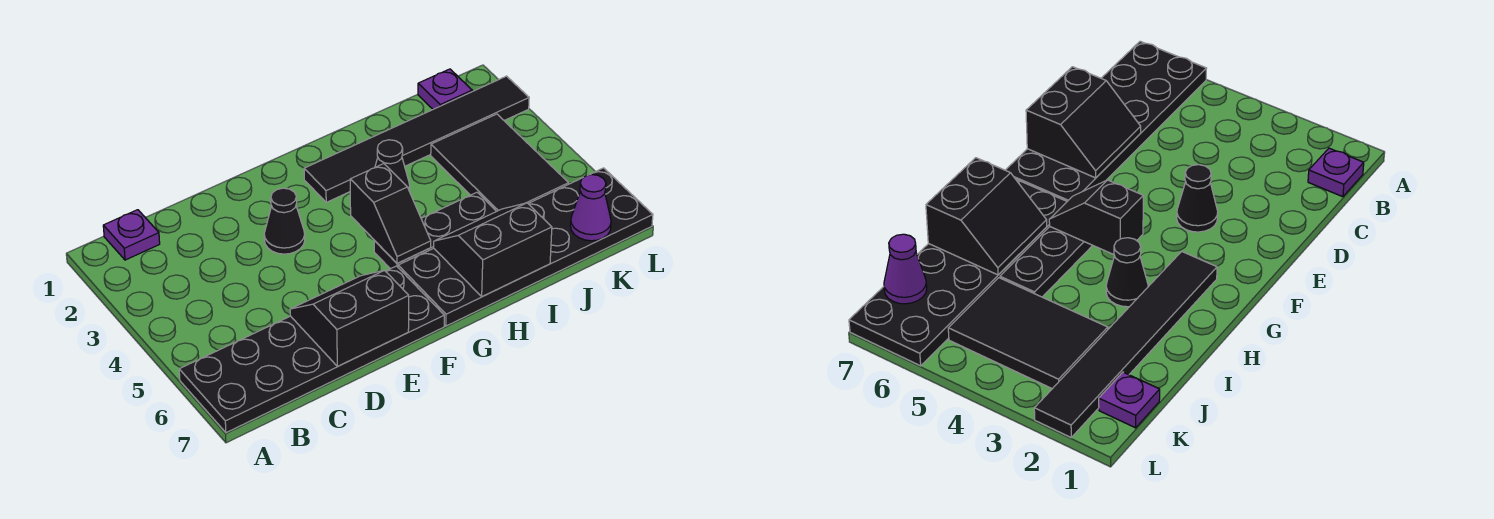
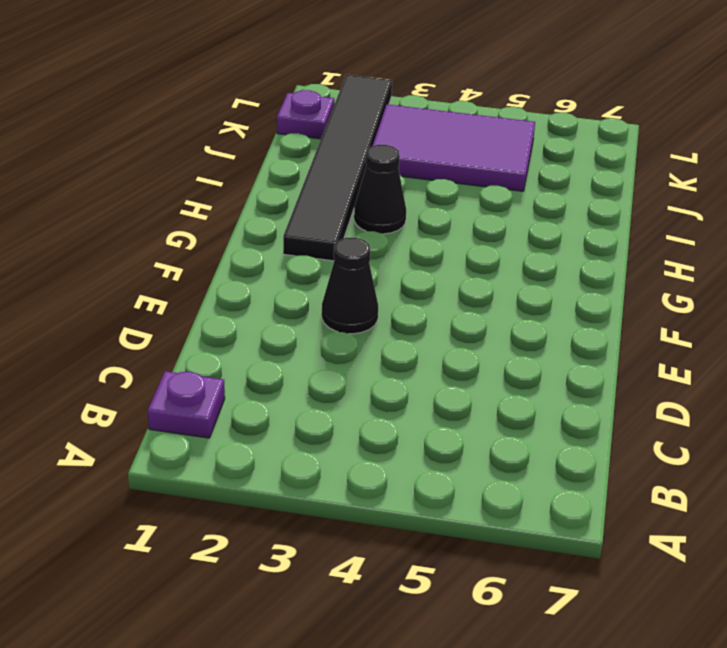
purple tile J3:K5 level 1 -> black tile J3:K5 level 1
none -> black plate A6:F7 level 1
none -> black plate G5:I5 level 1
none -> black plate G6:L7 level 1

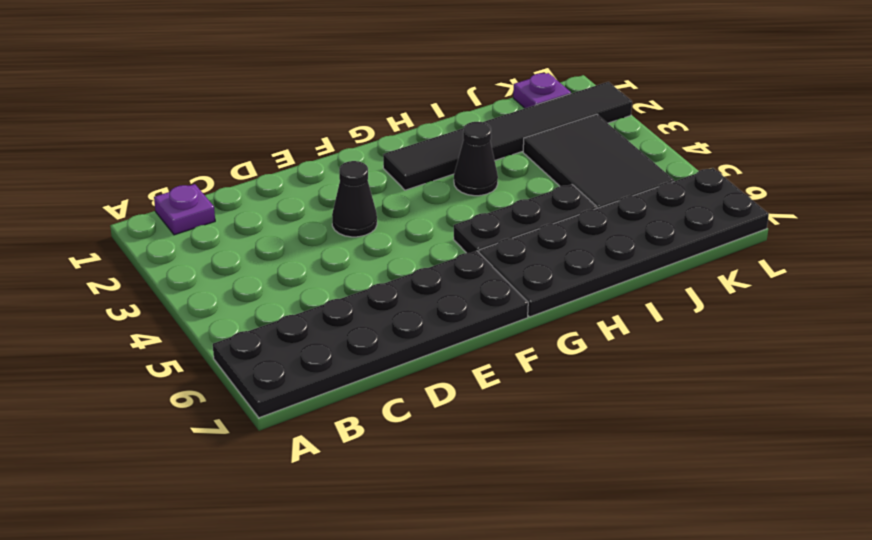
none -> black slope D6:E7 level 2 top 7
none -> black slope G4:G5 level 2 top 4
none -> black slope H6:I7 level 2 top 7

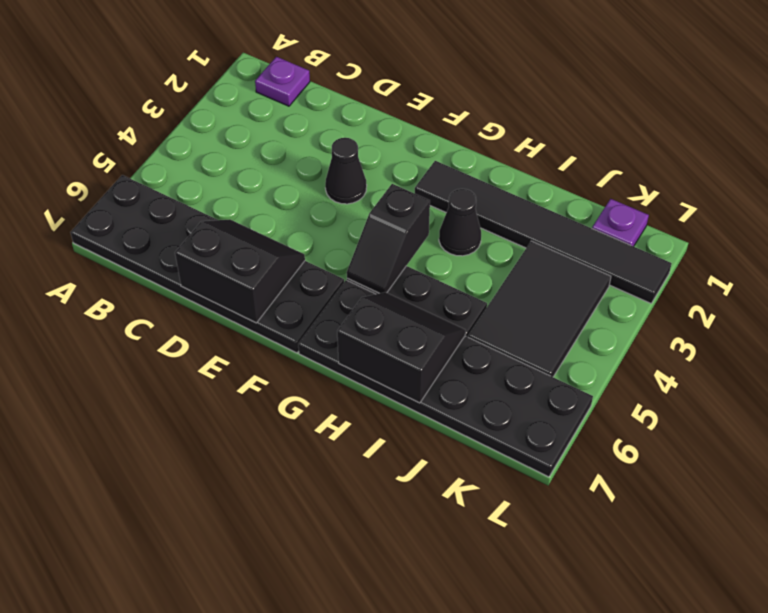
none -> purple cone K7 level 2

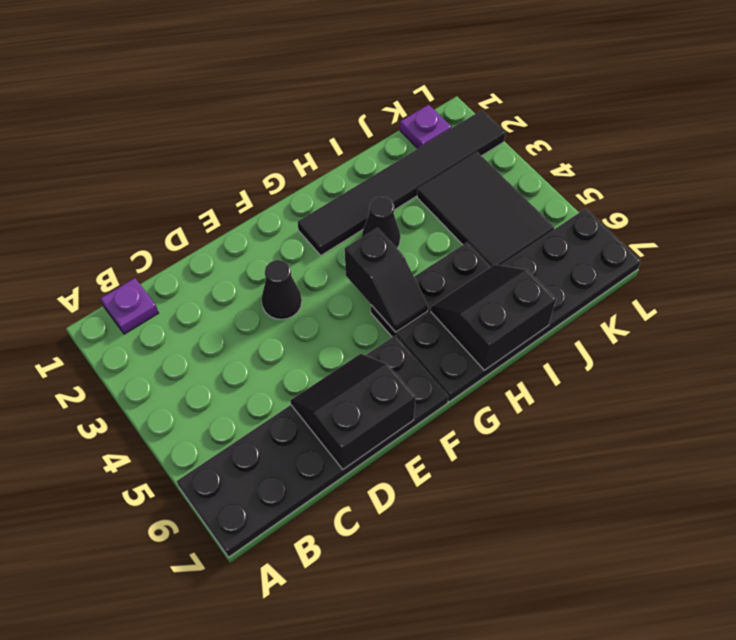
none -> purple cone K7 level 2

